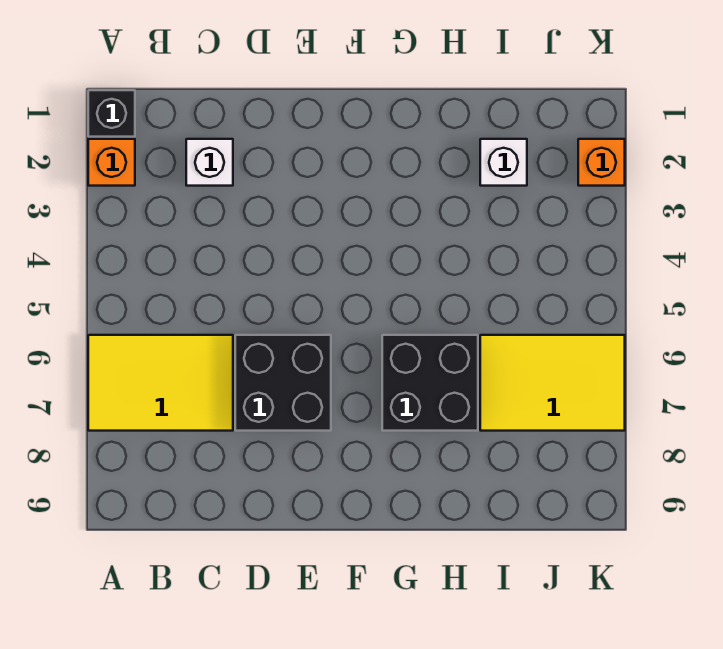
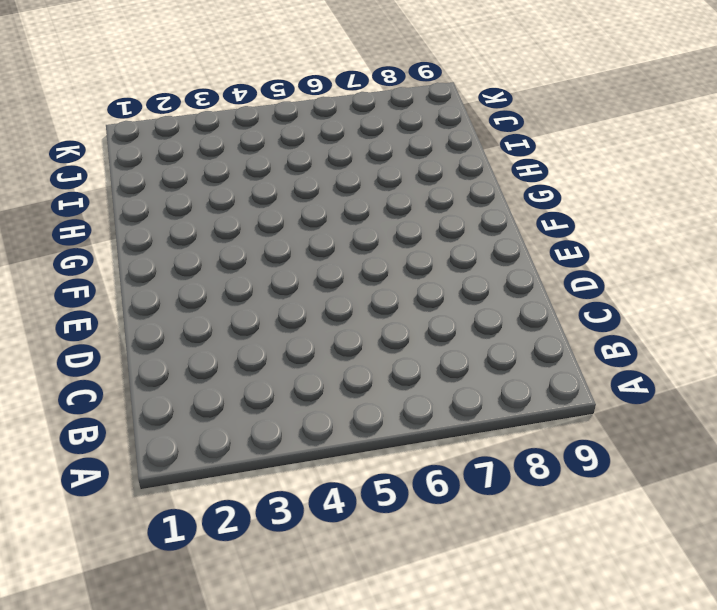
none -> black brick A1 level 1
none -> orange brick A2 level 1

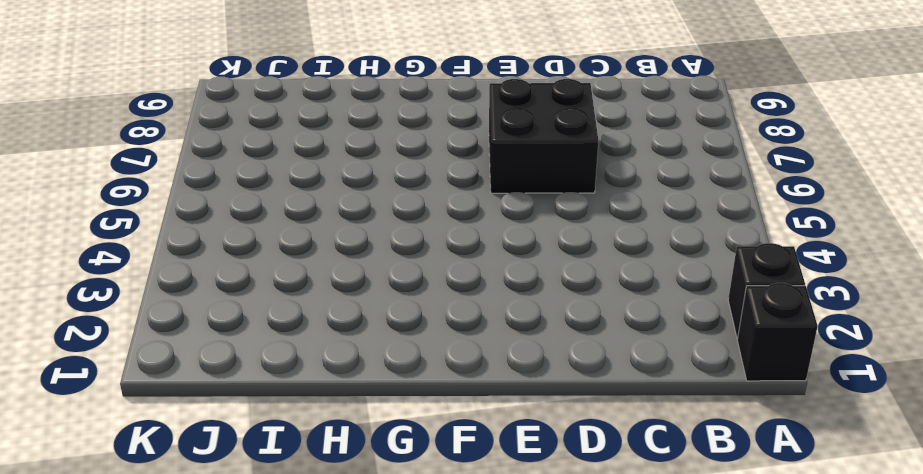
black brick A2 level 1 -> orange brick A2 level 1
none -> yellow tile A6:C7 level 1
none -> white brick C2 level 1

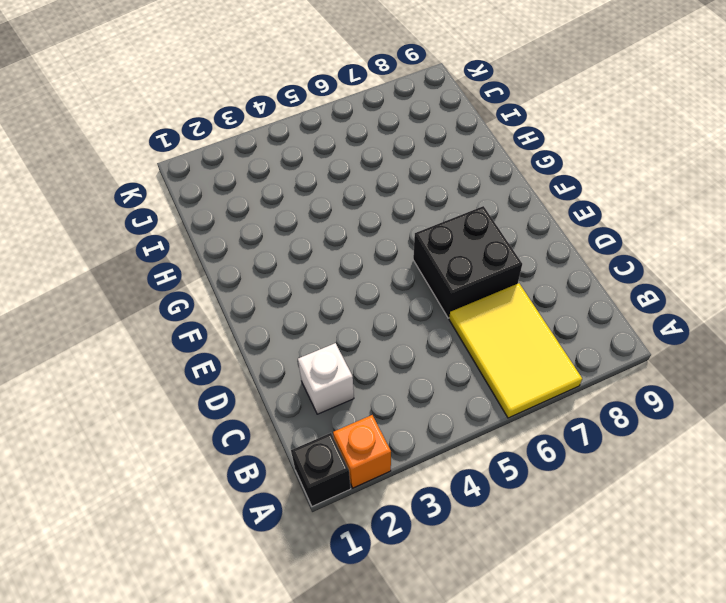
none -> black brick G6:H7 level 1
none -> white brick I2 level 1

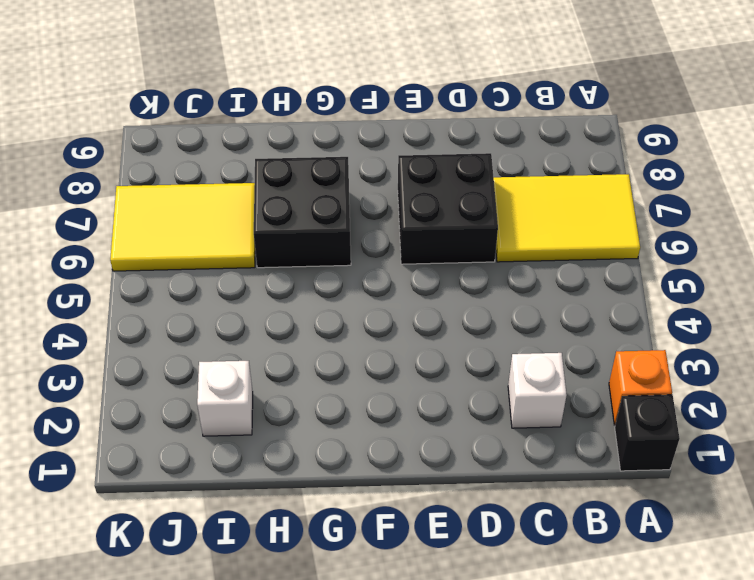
none -> orange brick K2 level 1

